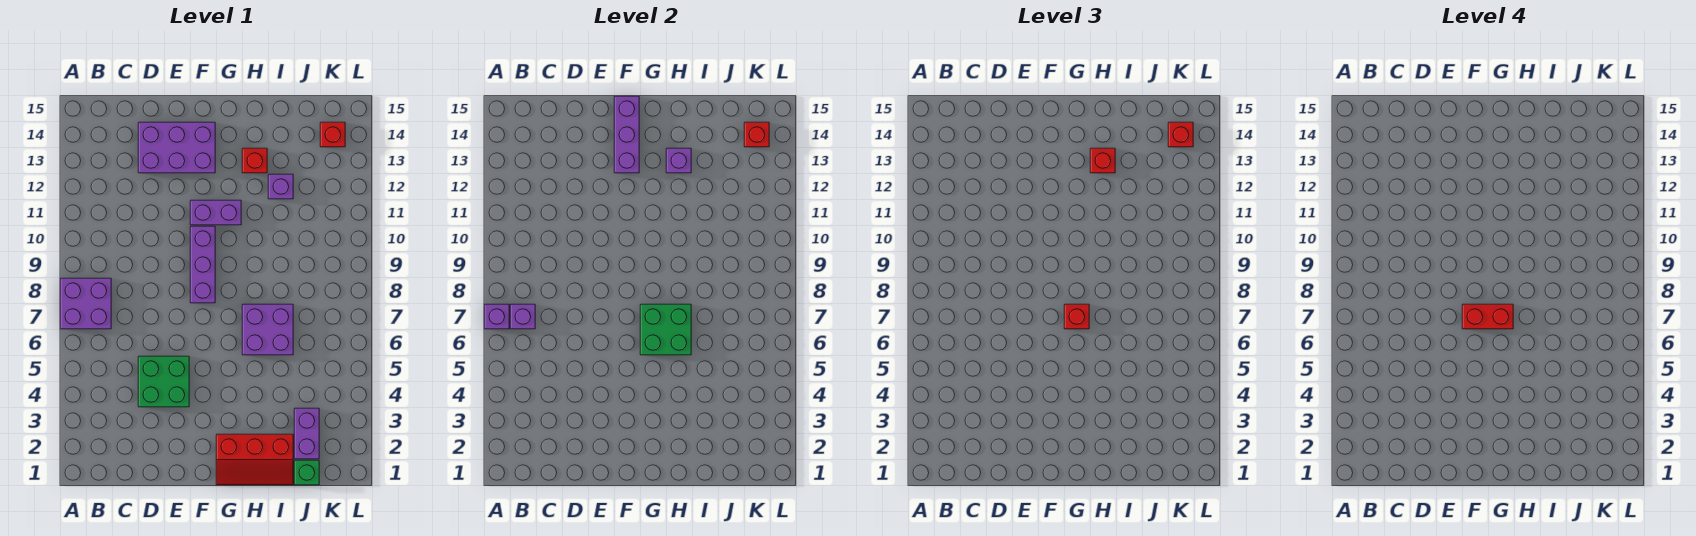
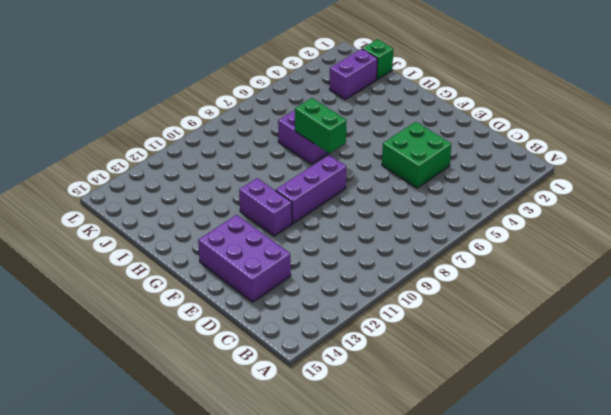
green brick G7:H7 level 2 -> green brick G6:H7 level 2
none -> purple brick A7:B8 level 1
none -> red slope G1:I2 level 1 top 2
none -> red brick H13 level 1

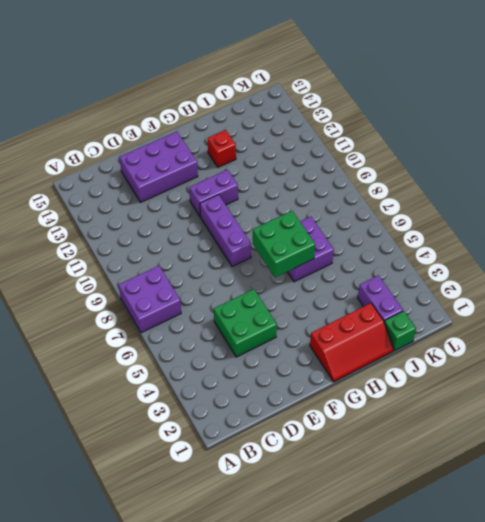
none -> purple brick I12 level 1
none -> red brick K14 level 1
none -> purple brick A7 level 2

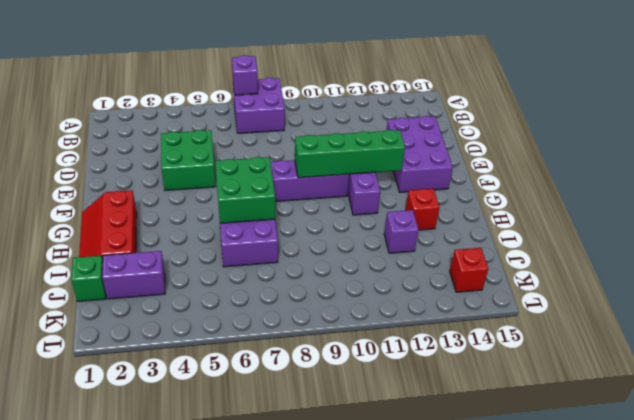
green brick F9:F12 level 2 -> none
none -> purple brick B7 level 2
none -> purple brick F13:F15 level 2
none -> purple brick H13 level 2

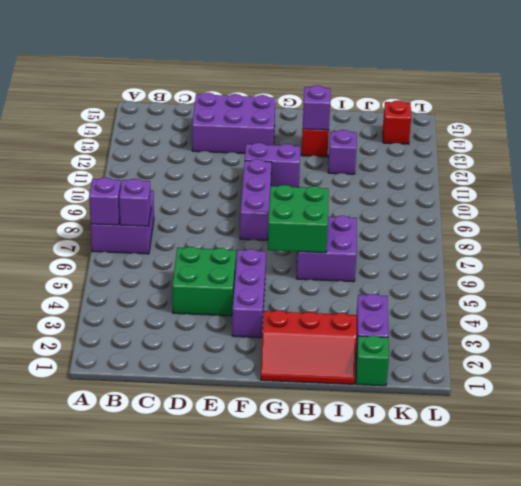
purple brick F3:F5 level 1 -> purple brick F13:F15 level 2
none -> red brick K14 level 2
none -> red brick G7 level 3
none -> red brick H13 level 3

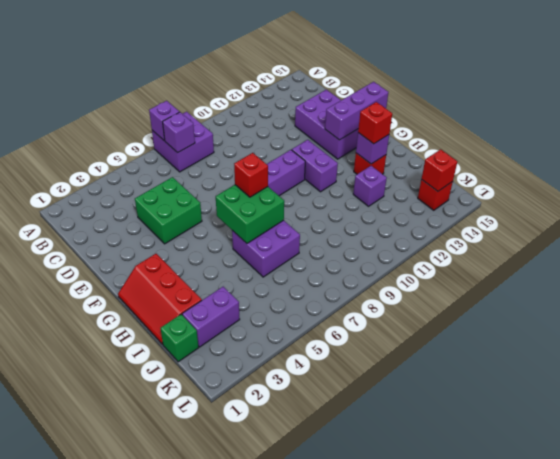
none -> red brick K14 level 3
none -> red brick F7:G7 level 4

